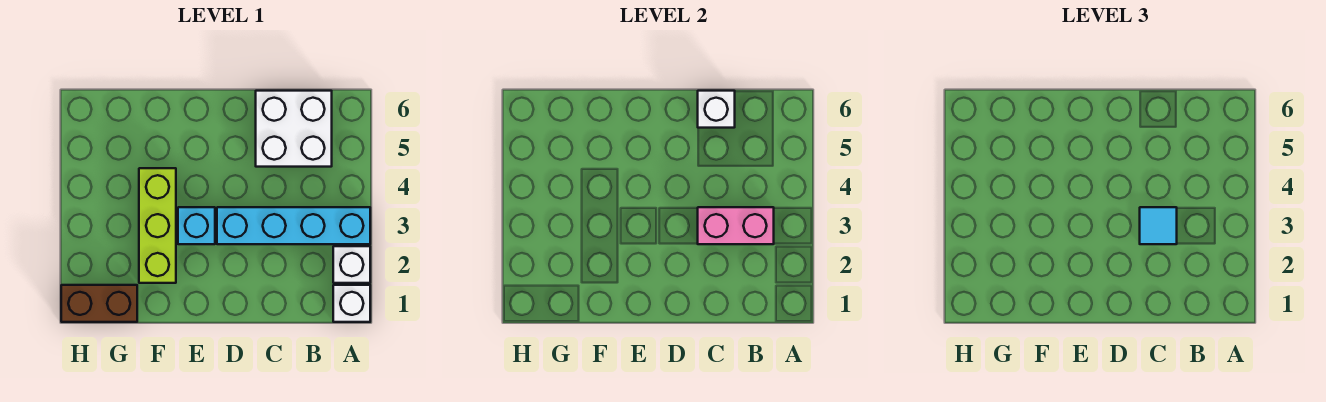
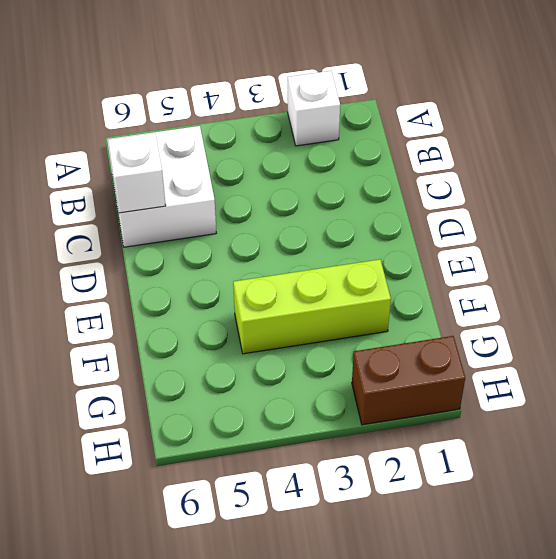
brown brick H1:H2 level 1 -> brown brick G1:H1 level 1
none -> white brick A1 level 1
none -> cyan brick A3:D3 level 1

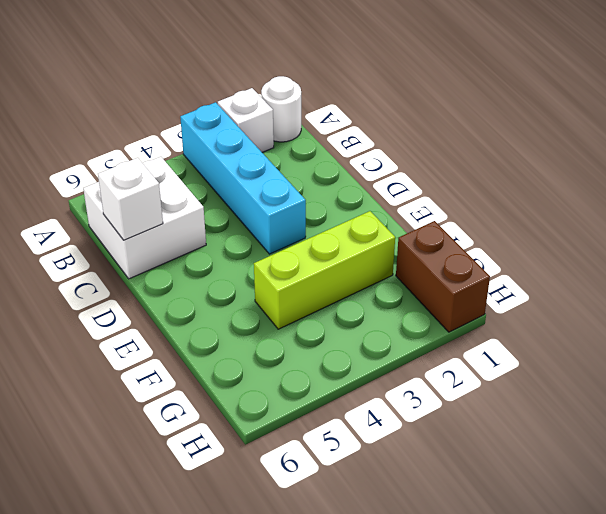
white round brick A1 level 1 -> white brick A1 level 1
none -> cyan brick E3 level 1
none -> pink brick B3:C3 level 2

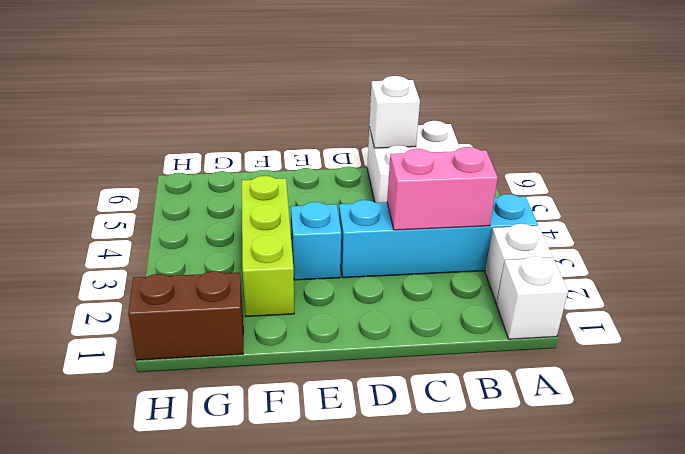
none -> cyan tile C3 level 3

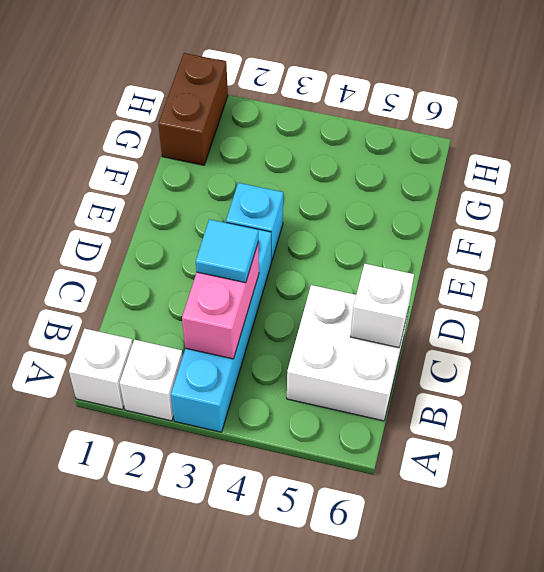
none -> lime brick F2:F4 level 1

